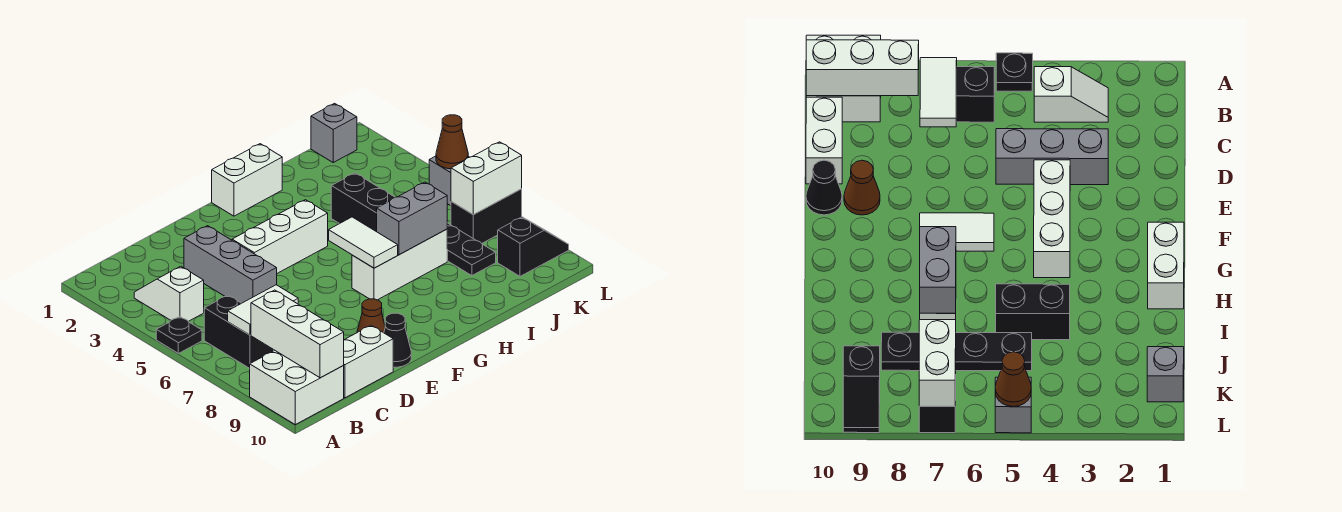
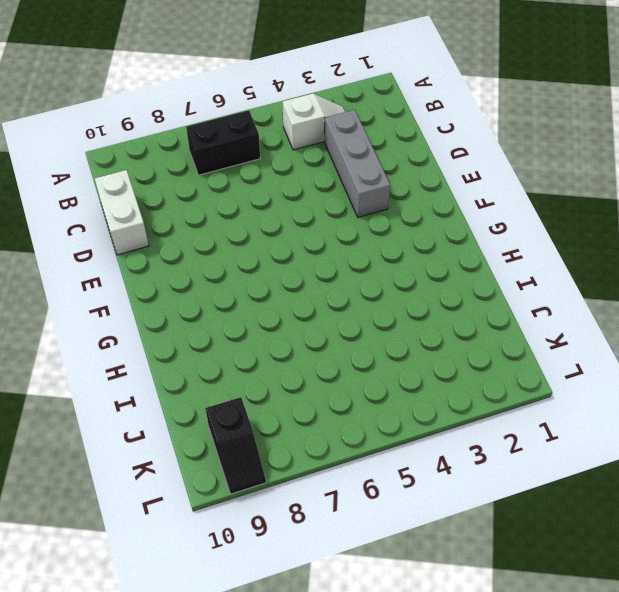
grey brick C3:E3 level 1 -> grey brick D3:D5 level 1
none -> black plate A5 level 1
none -> white brick A9:B10 level 1
none -> white brick E4:G4 level 1

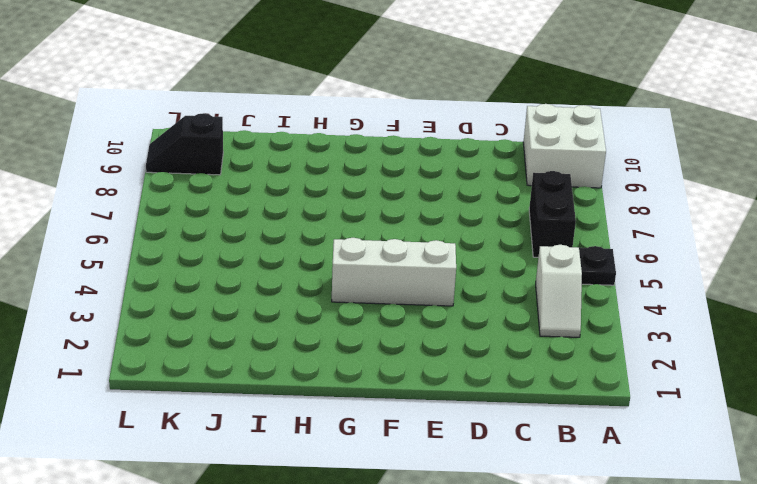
none -> white brick C10:D10 level 1
none -> grey brick D3:D5 level 1
none -> brown cone E9 level 1

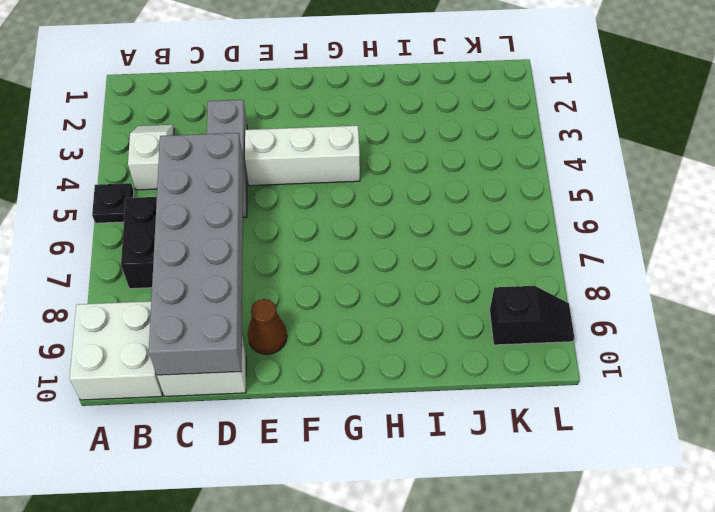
grey brick C5:D10 level 2 -> white tile B7:C7 level 2
none -> black cone E10 level 1
none -> white brick G1:H1 level 1
none -> white brick G7:I7 level 1

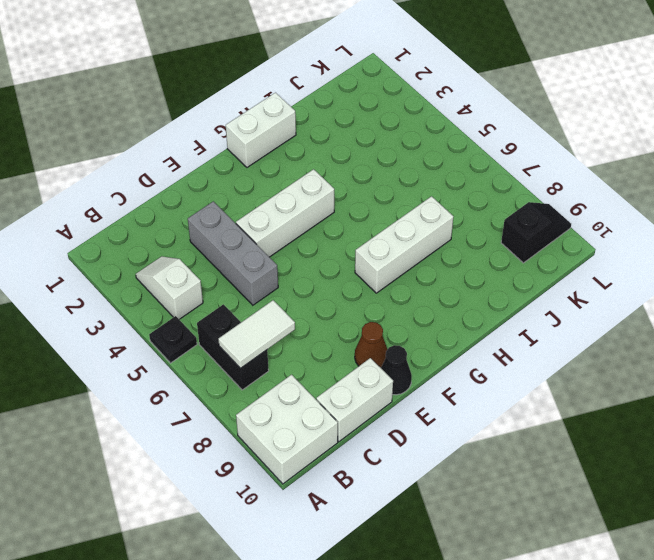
none -> black brick I4:I5 level 1
none -> black plate J5:J8 level 1
none -> grey brick K1 level 1

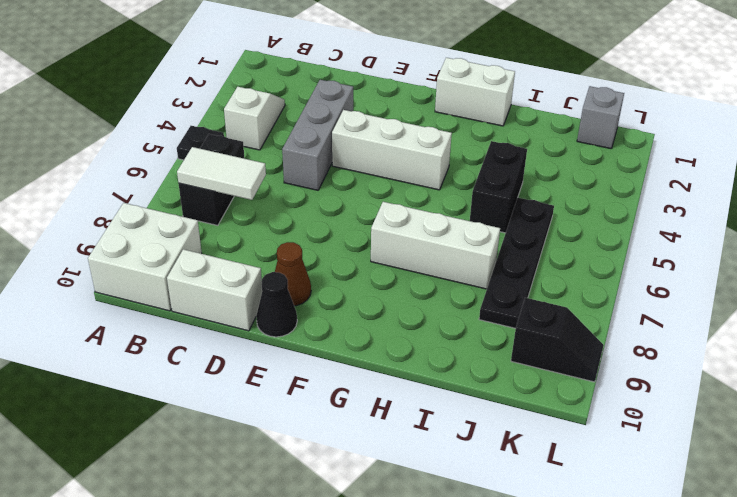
none -> black brick K7:L7 level 1
none -> grey brick L5 level 1
none -> white brick B8:B10 level 2

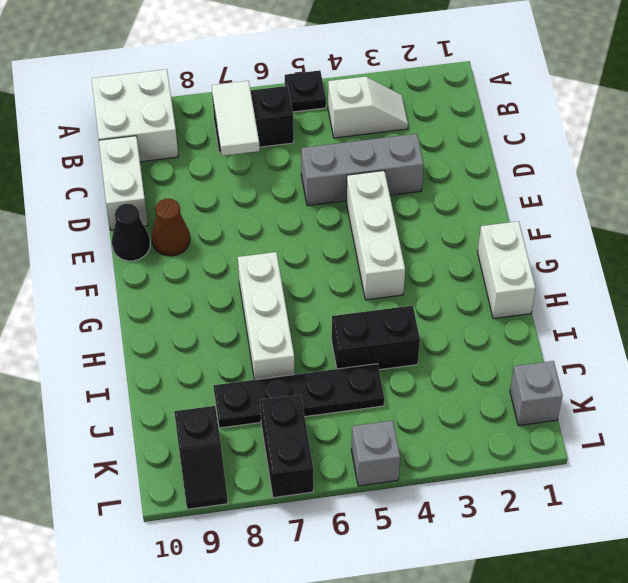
none -> white brick B8:B10 level 2
none -> white tile G6:G7 level 2
none -> grey brick H7:I7 level 2

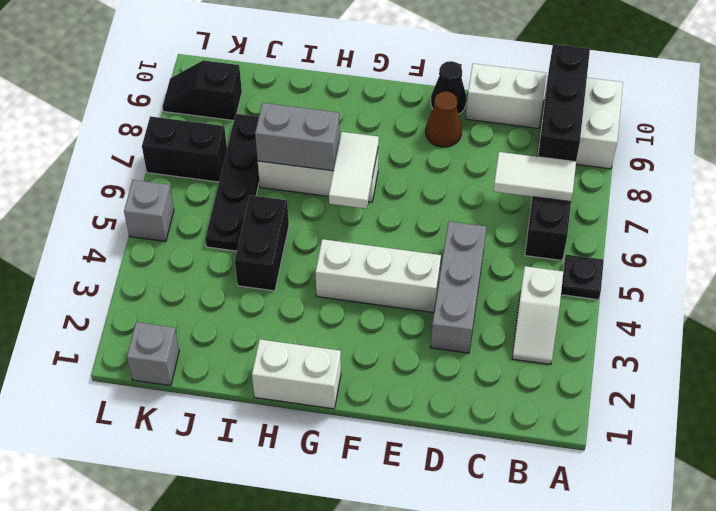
black brick B8:B10 level 2 -> white brick B8:B10 level 2
none -> white brick K7:L7 level 2
none -> brown cone L5 level 2

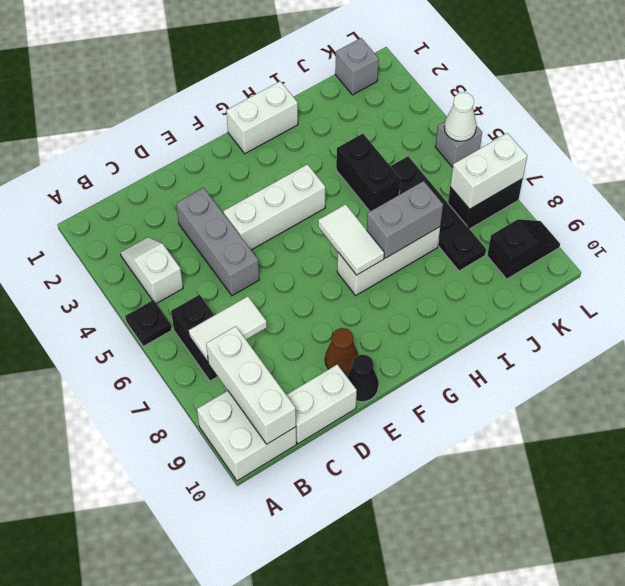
white cone L5 level 2 -> brown cone L5 level 2

